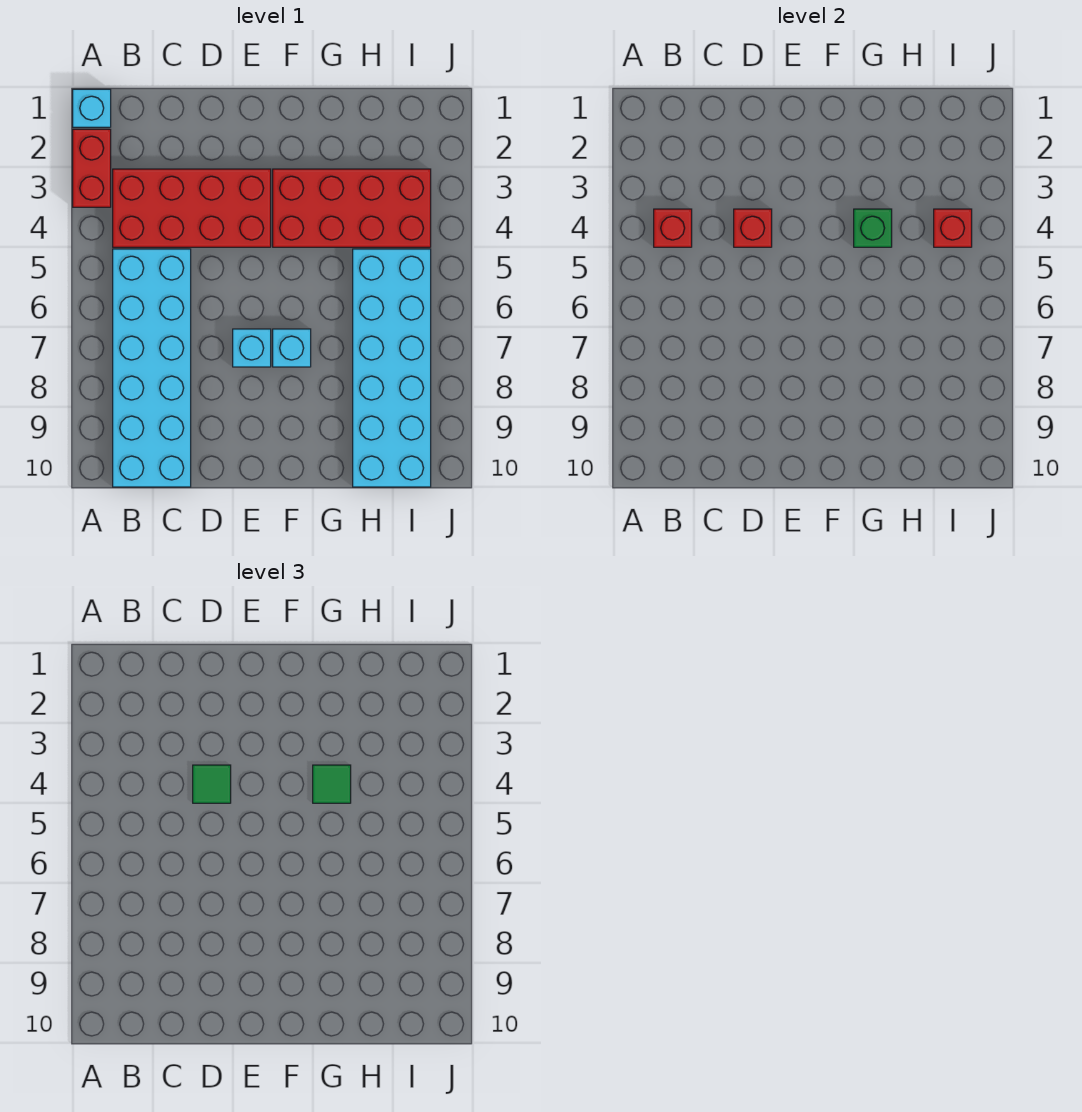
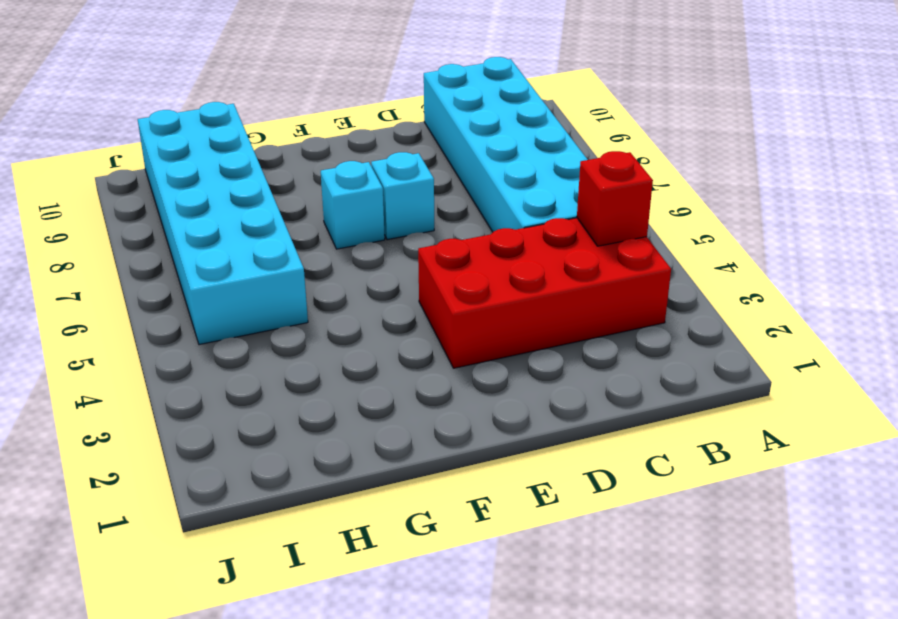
none -> cyan brick A1 level 1
none -> red brick A2:A3 level 1
none -> red brick F3:I4 level 1

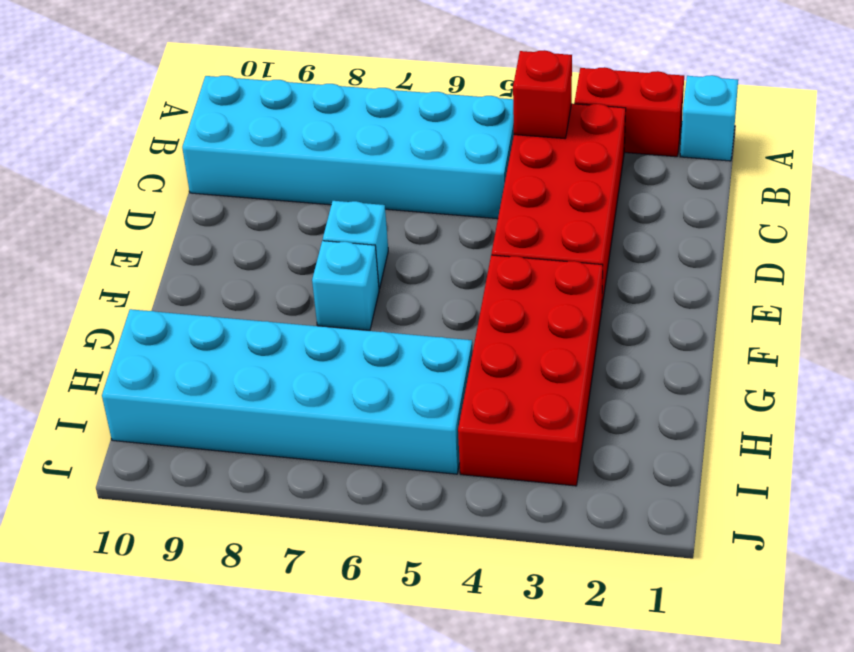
none -> red brick D4 level 2
none -> green brick G4 level 2
none -> red brick I4 level 2

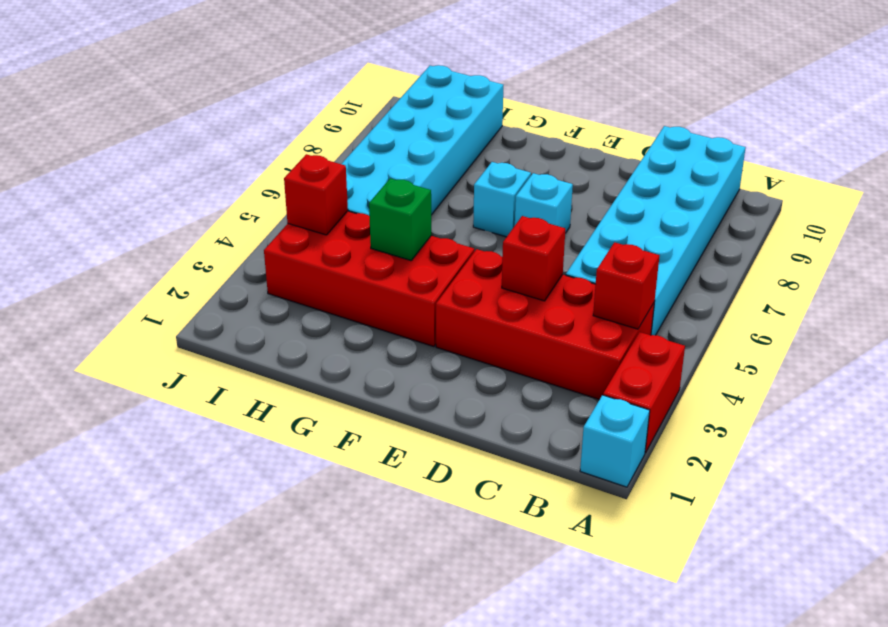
none -> green tile D4 level 3
none -> green tile G4 level 3

